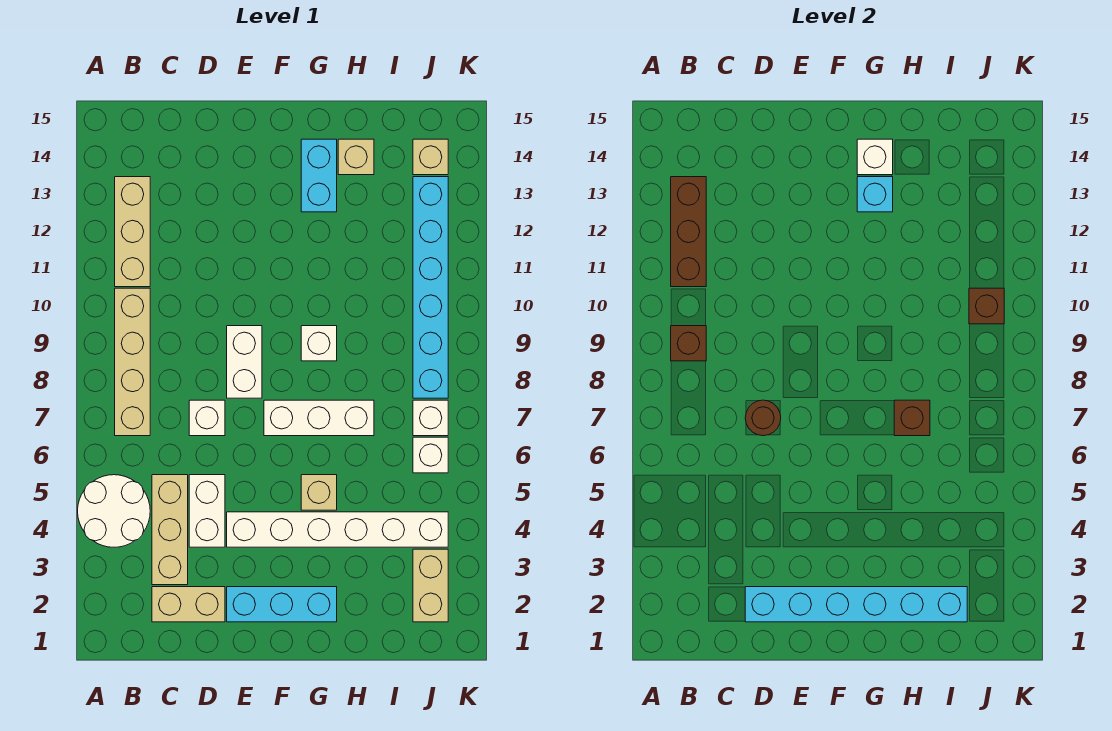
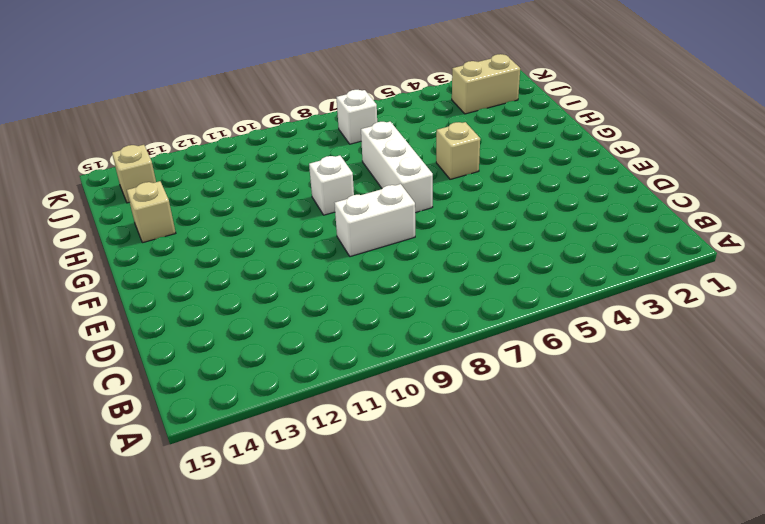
none -> white round brick A4:B5 level 1
none -> tan brick B7:B10 level 1
none -> tan brick B11:B13 level 1

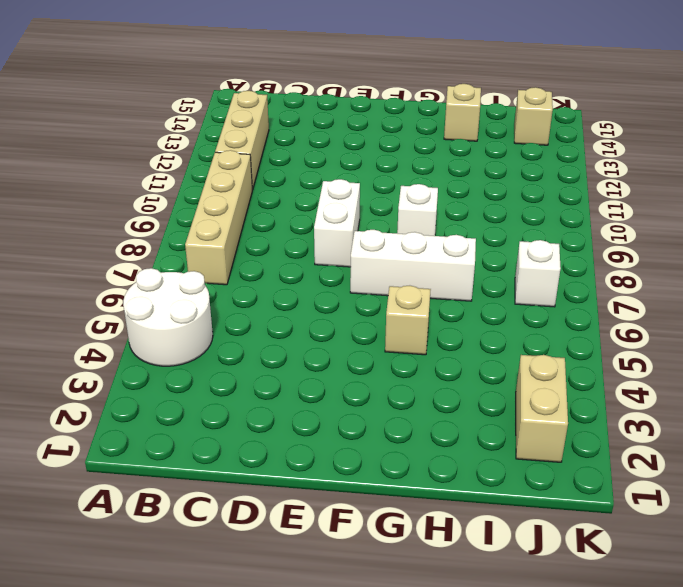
none -> tan brick C2:D2 level 1
none -> tan brick C3:C5 level 1
none -> white brick D4:D5 level 1

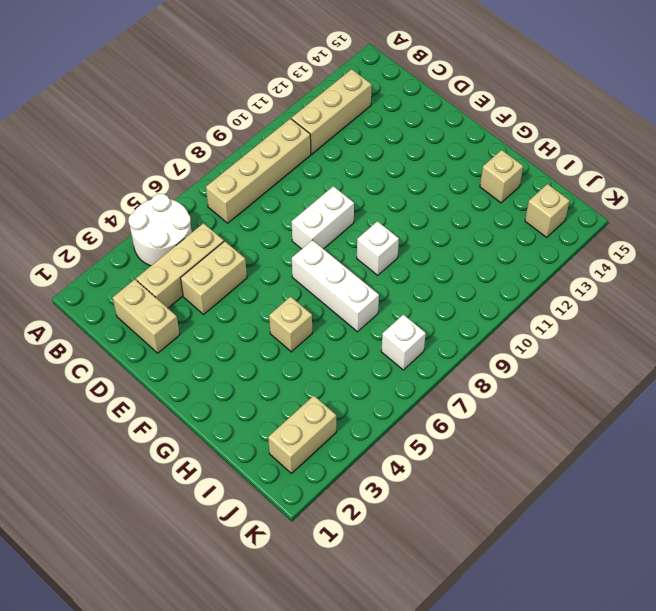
tan brick D4:D5 level 1 -> white brick D4:D5 level 1
none -> white brick D7 level 1
none -> cyan brick E2:G2 level 1
none -> white brick E4:J4 level 1

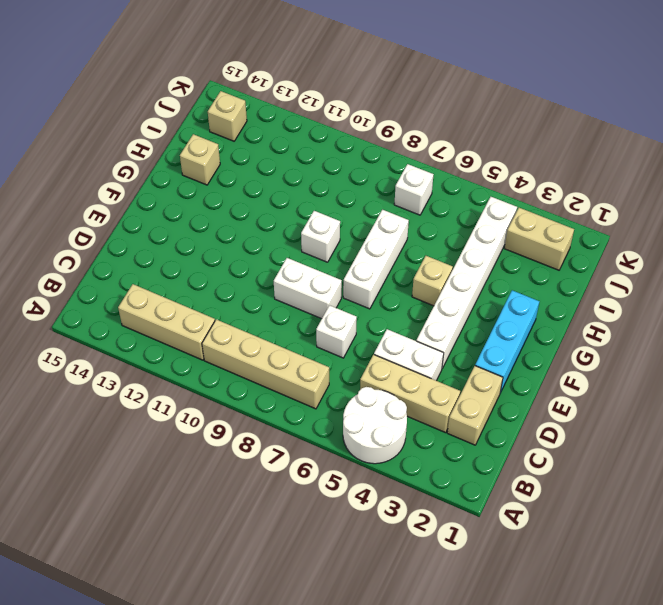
none -> cyan brick G13:G14 level 1
none -> white brick J6 level 1
none -> cyan brick J8:J13 level 1

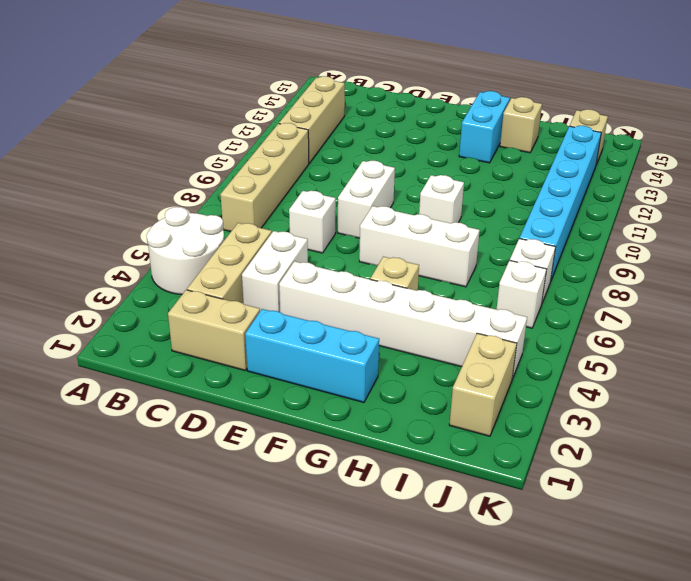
none -> brown brick B9 level 2
none -> brown brick B11:B13 level 2
none -> cyan brick D2:I2 level 2

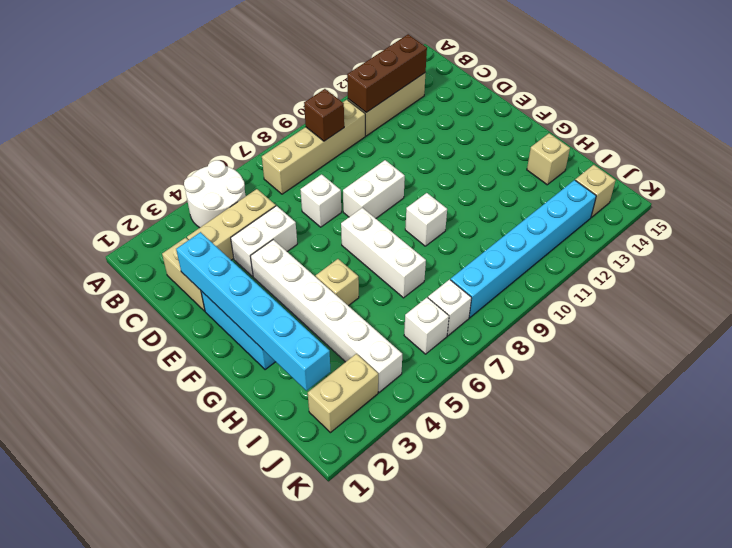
none -> cyan brick G13:G14 level 1
none -> brown round brick D7 level 2
none -> cyan brick G13 level 2

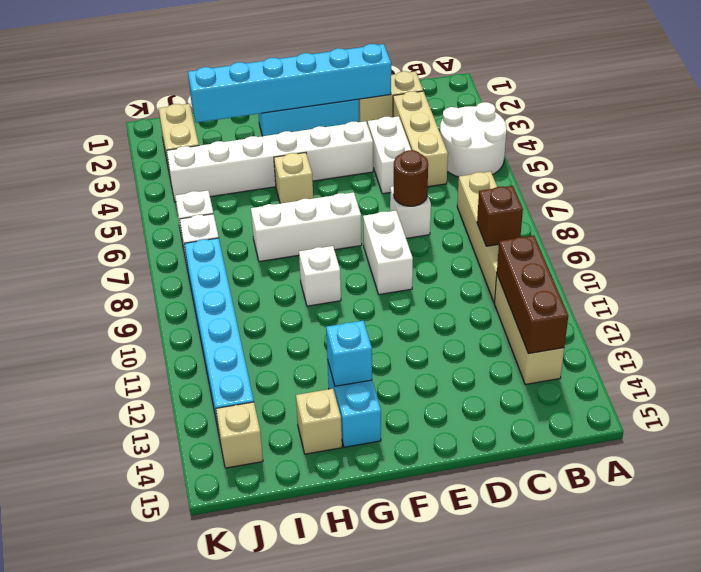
none -> white brick G14 level 2
none -> brown brick H7 level 2
none -> brown brick J10 level 2

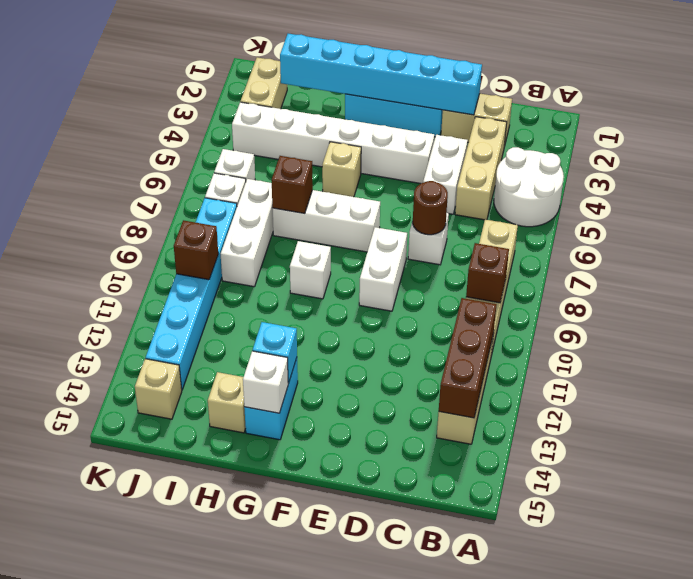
white brick I7:I9 level 1 -> none

